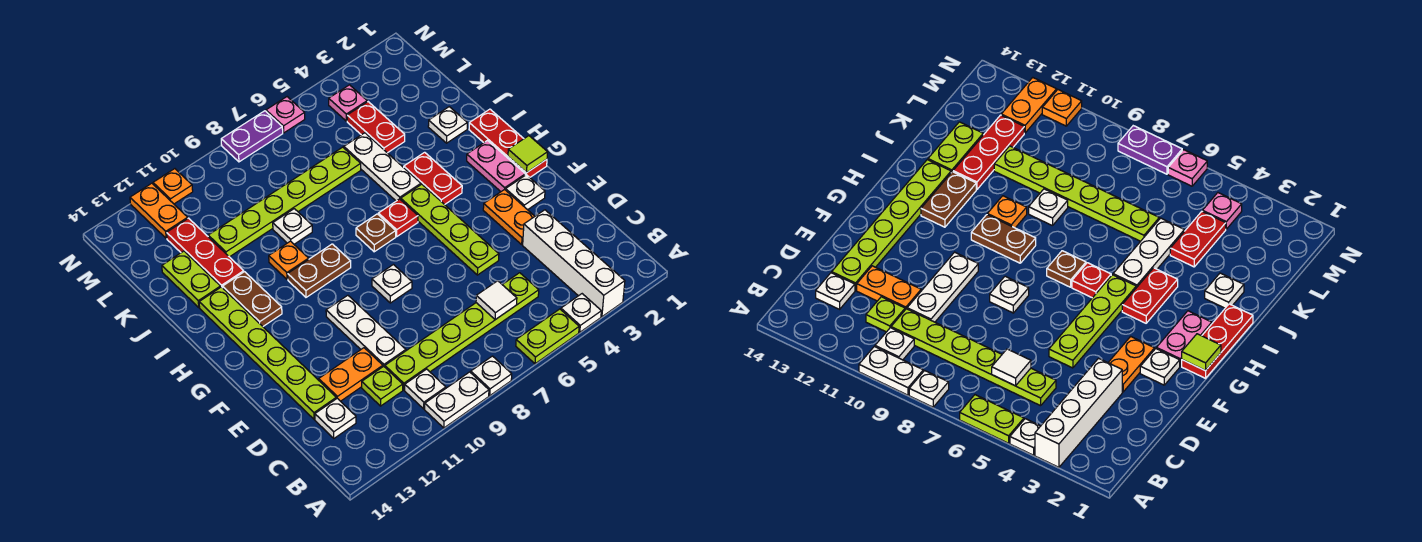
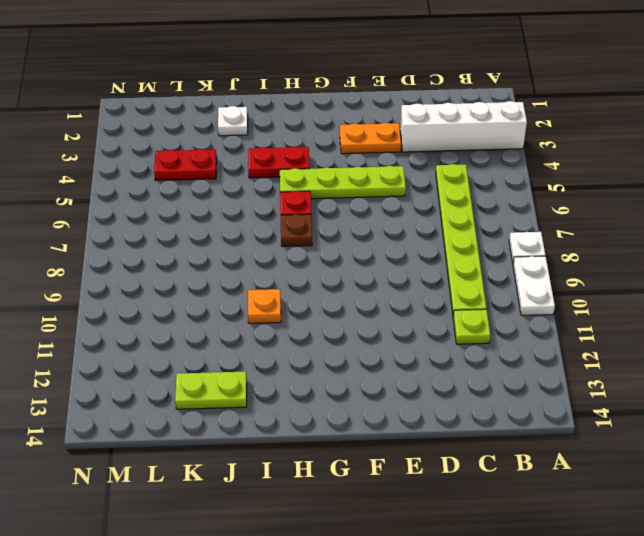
none -> white plate A4 level 1
none -> lime plate A5:A6 level 1
none -> white plate B10 level 1
none -> white plate C13 level 1

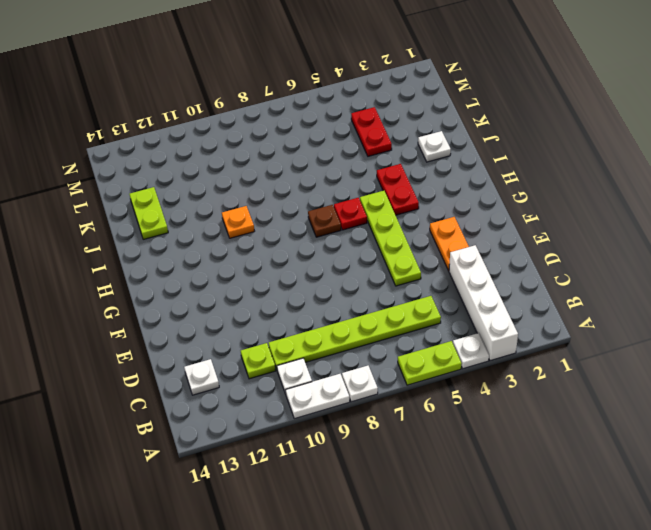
none -> white plate D10:F10 level 1
none -> orange plate D11:D12 level 1
none -> lime plate D13:I13 level 1
none -> white plate F2 level 1

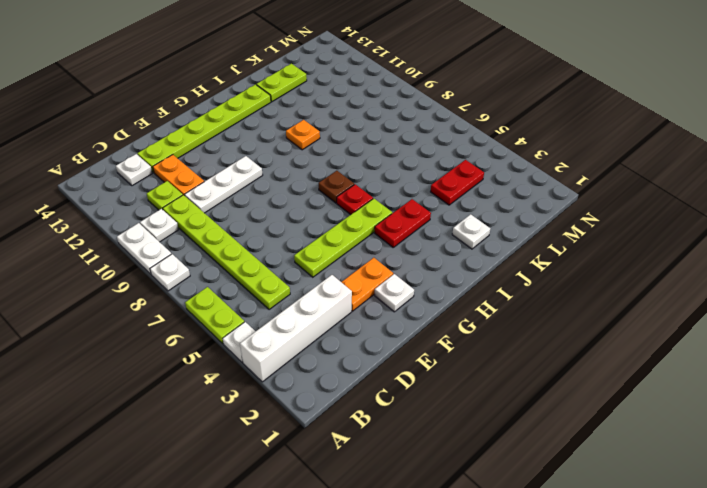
none -> white plate F8 level 1
none -> red plate G1:I1 level 1
none -> pink plate G2:H2 level 1
none -> brown plate H9:H10 level 1

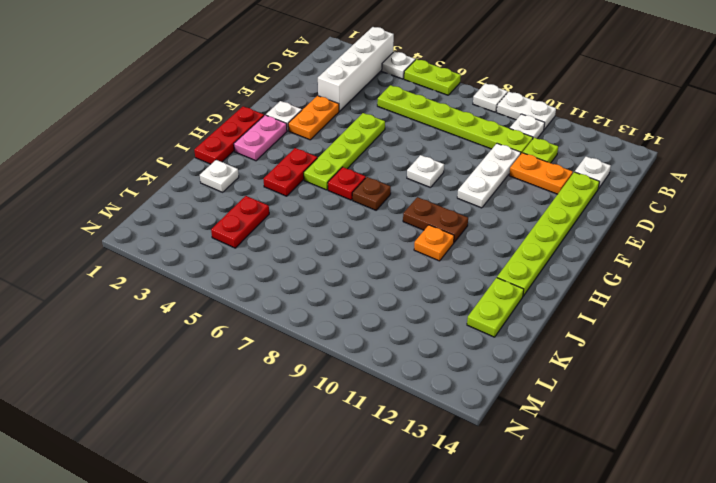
none -> brown plate H12:I12 level 1
none -> white plate I5:K5 level 1
none -> white plate J9 level 1
none -> red plate J12:L12 level 1

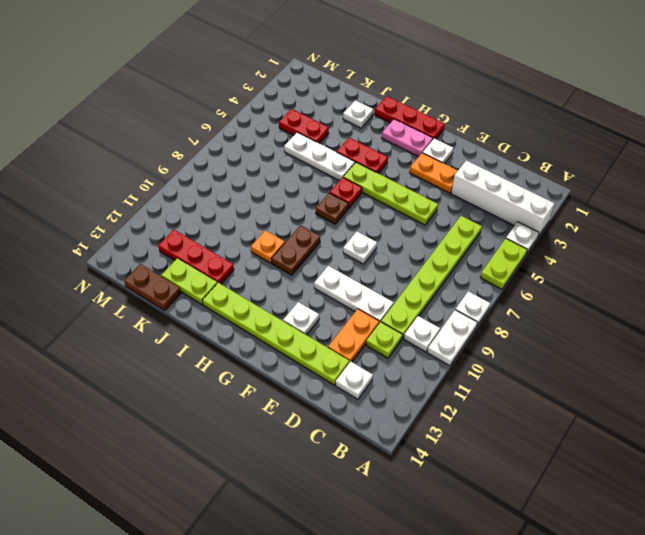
white plate F12 level 1 -> white plate J9 level 1
brown plate K14:L14 level 1 -> brown plate H12:I12 level 1
none -> lime plate K6:K11 level 1
none -> pink plate M4 level 1
none -> orange plate M12:N12 level 1
none -> pink plate N6 level 1

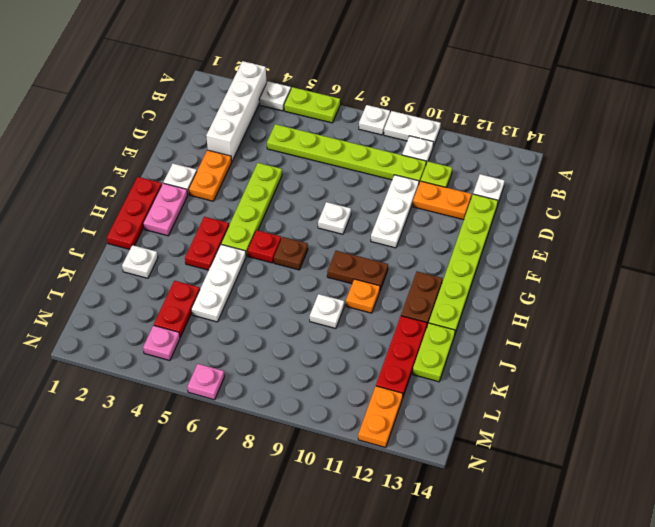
none -> lime plate K6:K11 level 1
none -> purple plate N7:N8 level 1
none -> orange plate N11 level 1
none -> white tile C6 level 2

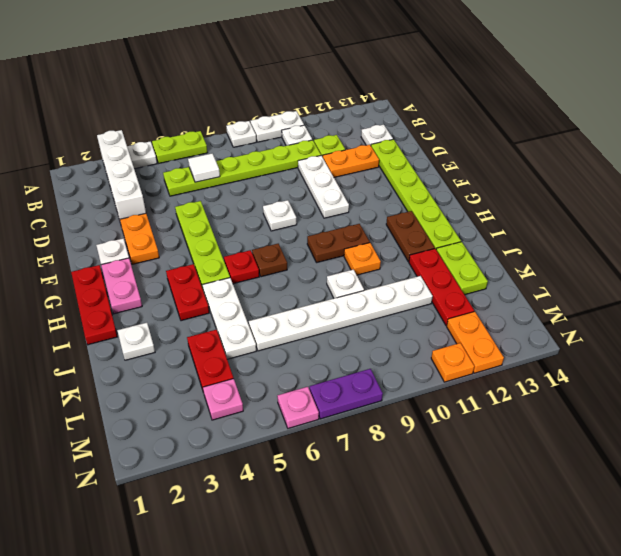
white plate K6:K11 level 1 -> lime plate K6:K11 level 1
none -> lime tile G1 level 2

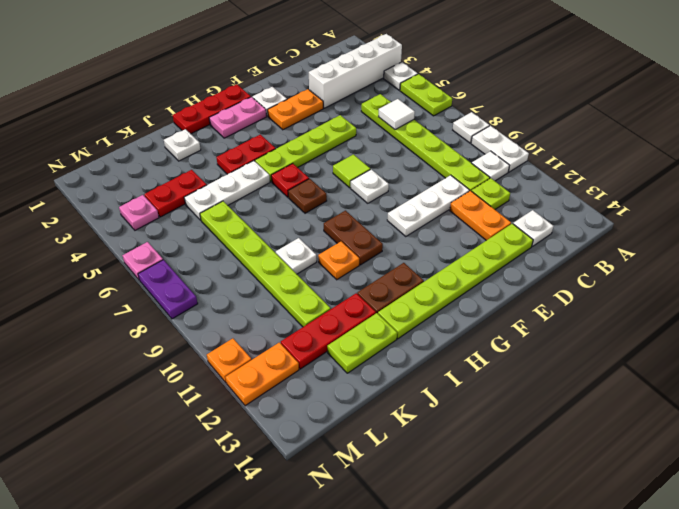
lime tile F7 level 1 -> lime tile G1 level 2

